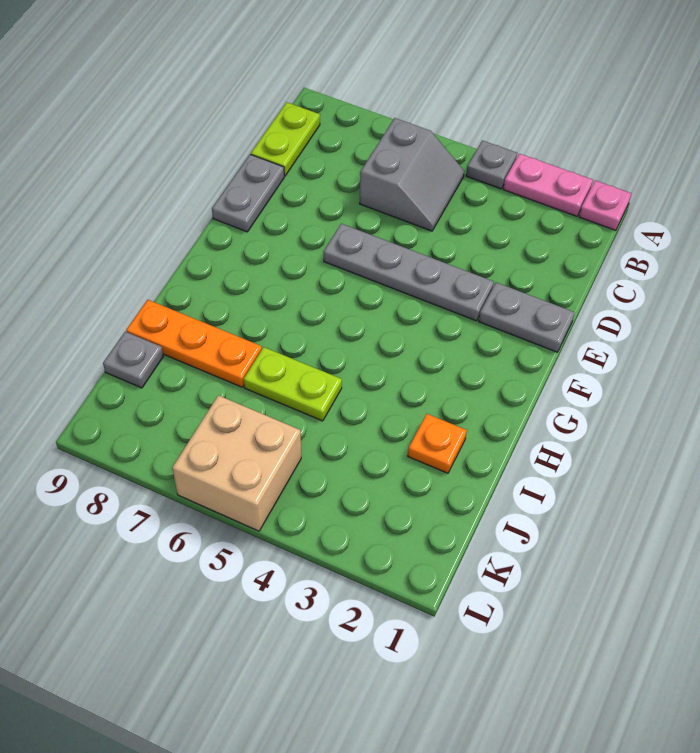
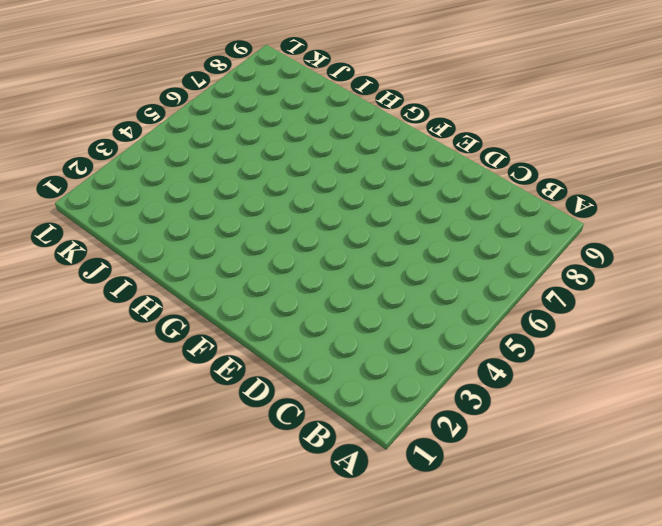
none -> pink plate A1 level 1
none -> pink plate A2:A3 level 1
none -> grey plate A4 level 1

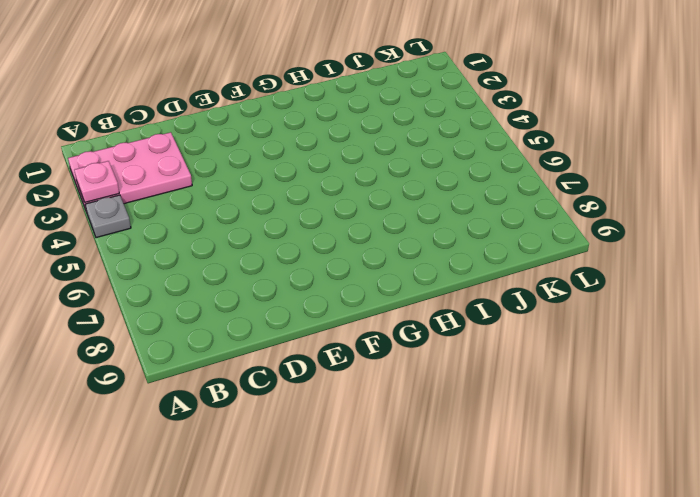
pink plate A2:C3 level 1 -> pink plate A2:A3 level 1
pink plate A3 level 2 -> pink plate A1 level 1
none -> grey slope B5:C6 level 1 top 6
none -> lime plate B9:C9 level 1
none -> grey plate D9:E9 level 1

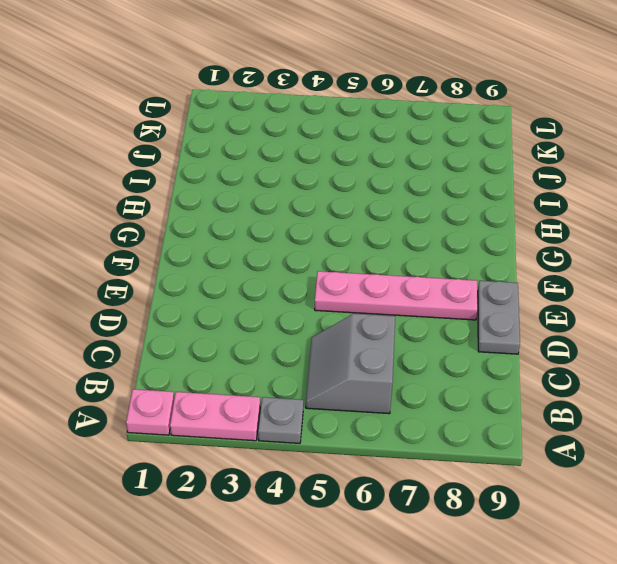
pink plate E5:E8 level 1 -> grey plate E3:E6 level 1
none -> lime plate B9:C9 level 1
none -> grey plate E1:E2 level 1
none -> orange plate I2 level 1

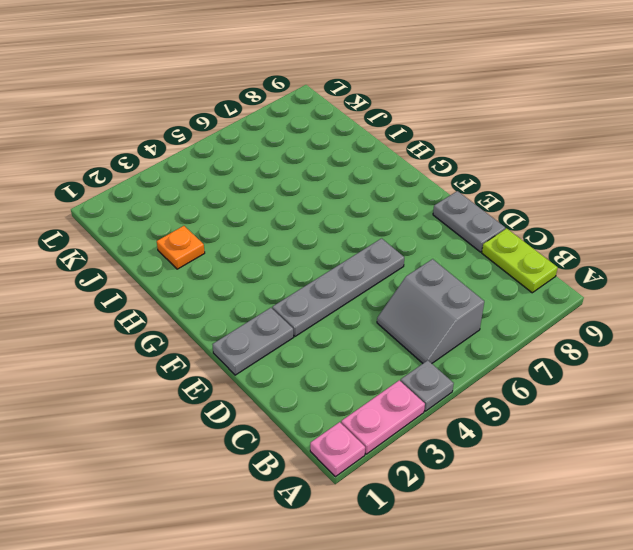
none -> lime plate I5:I6 level 1
none -> orange plate I7:I9 level 1
none -> grey plate J9 level 1

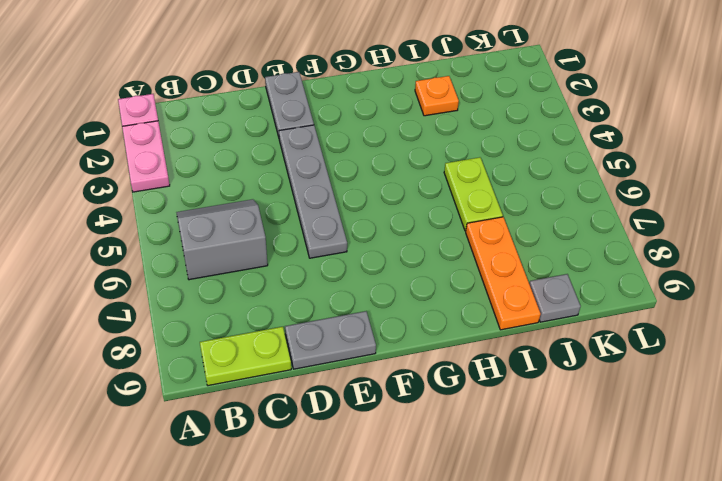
none -> grey plate A4 level 1
none -> tan brick K5:L6 level 1

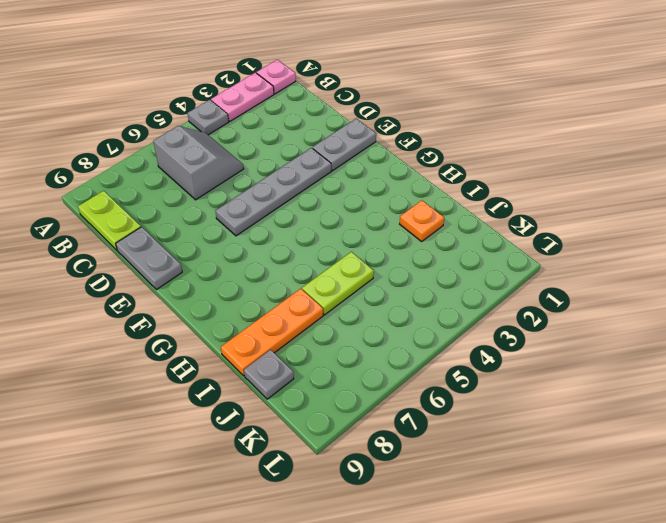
none -> tan brick K5:L6 level 1

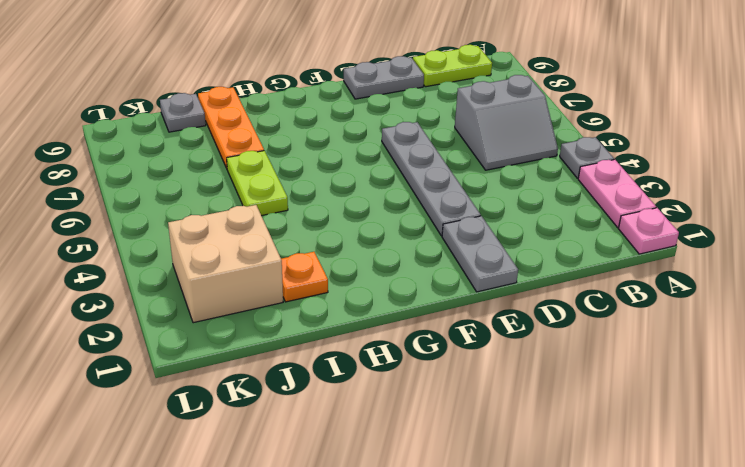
tan brick J2:K3 level 1 -> tan brick K5:L6 level 1

